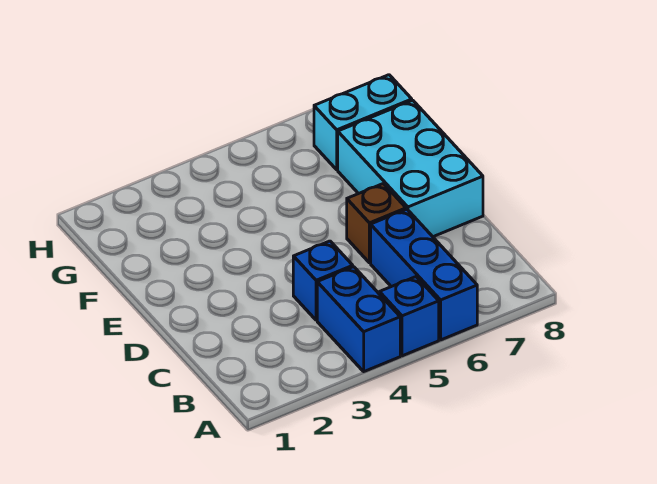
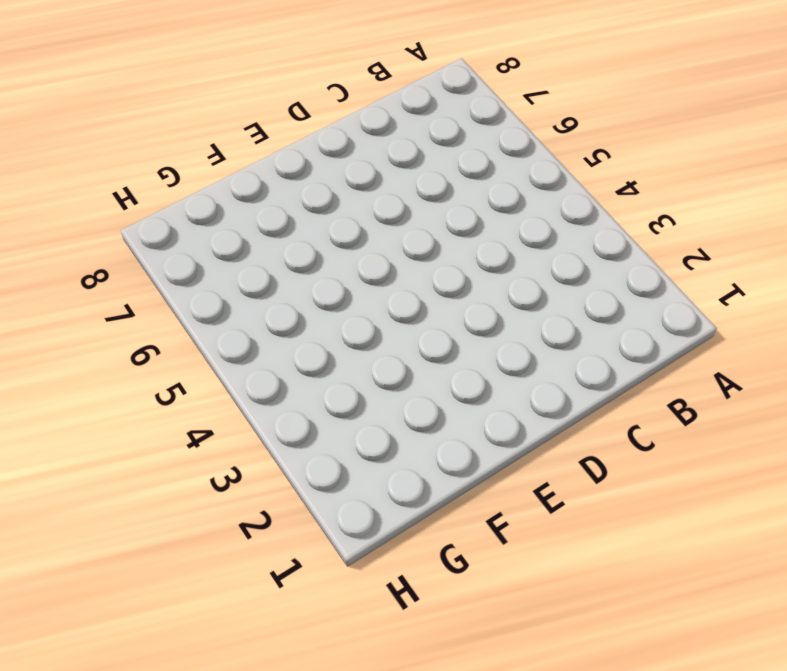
none -> blue brick A4:B4 level 1
none -> blue brick A5 level 1

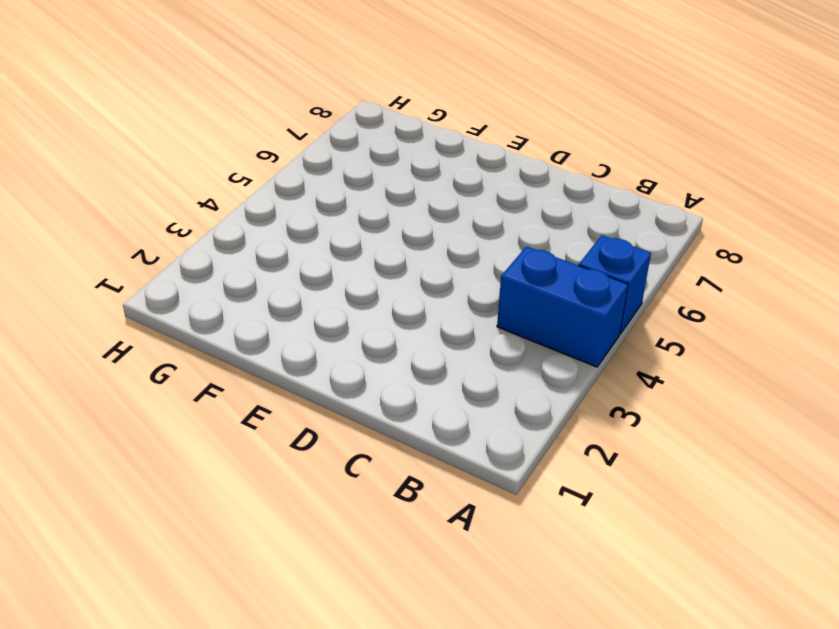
none -> blue brick A6:C6 level 1
none -> blue brick C4 level 1

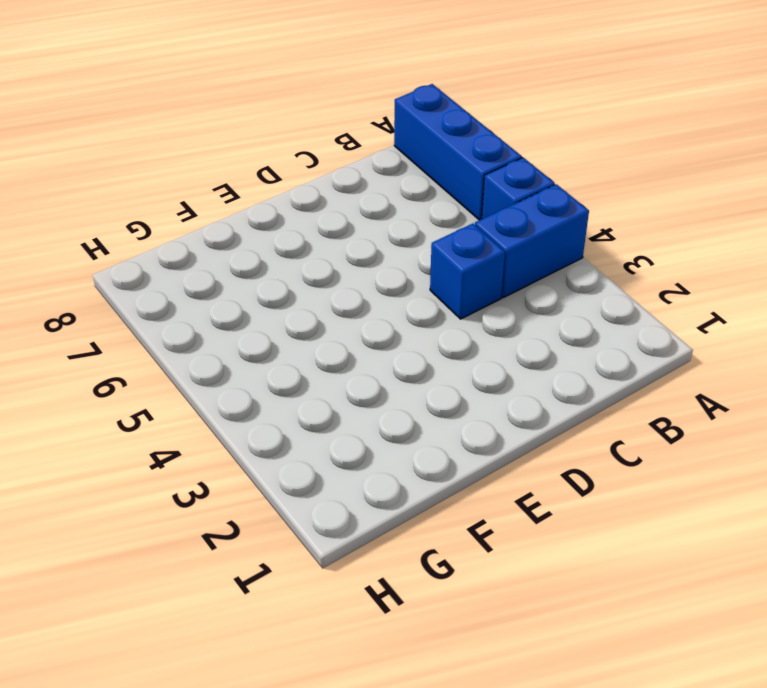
blue brick A6:A8 level 1 -> blue brick A6:C6 level 1
none -> brown brick D6 level 1
none -> cyan brick D7:F8 level 1

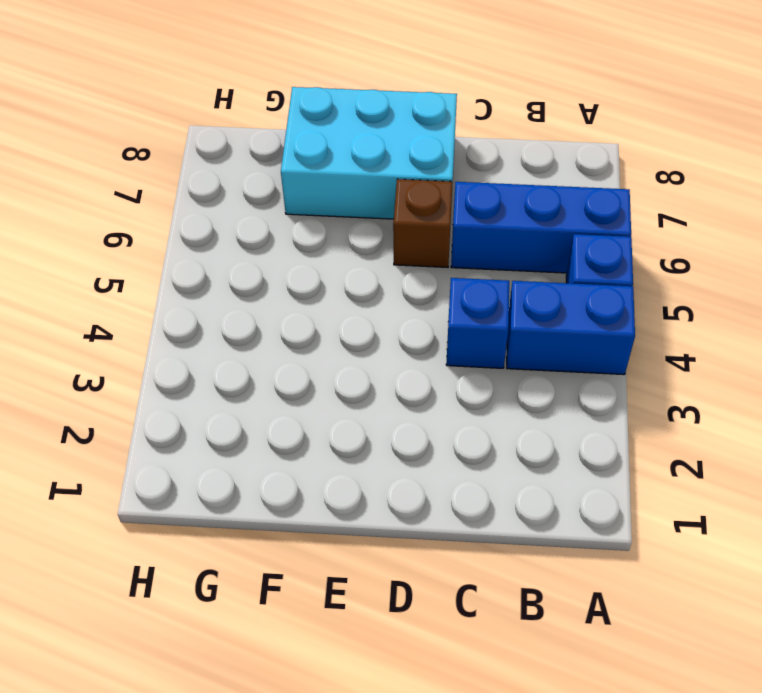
none -> cyan brick G7:G8 level 1

